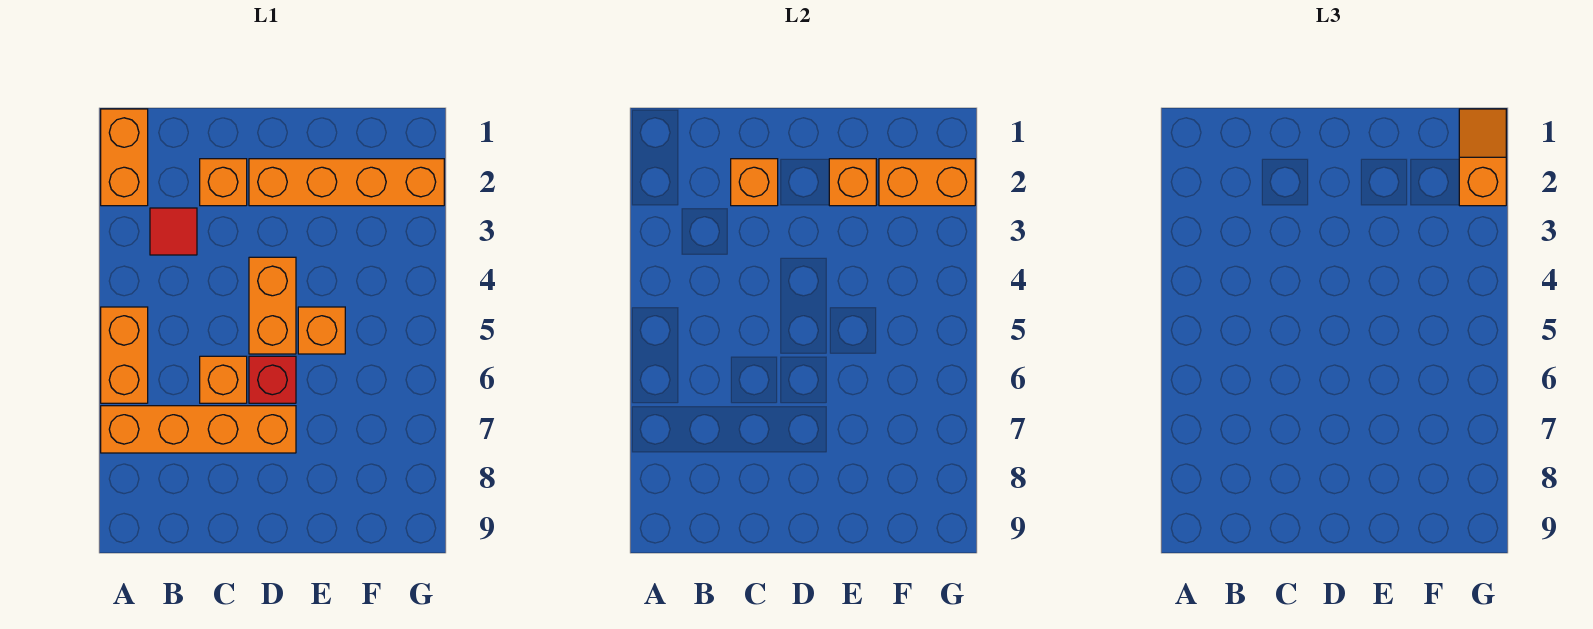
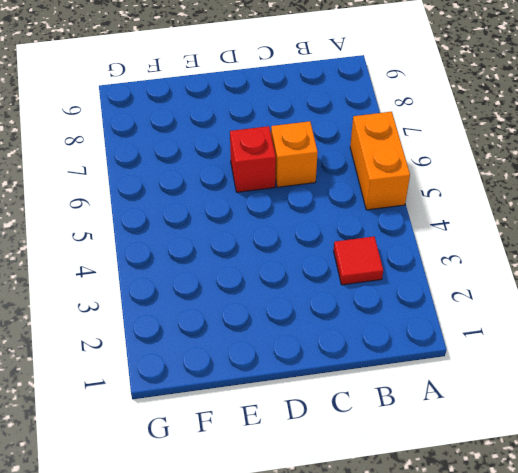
none -> orange brick A1:A2 level 1
none -> orange brick A7:D7 level 1
none -> orange brick C2 level 1

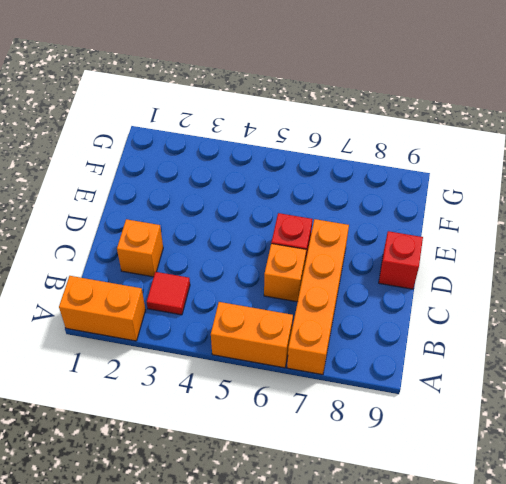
red brick D9 level 1 -> none
none -> orange brick D2:G2 level 1
none -> orange brick D4:D5 level 1
none -> orange brick E5 level 1

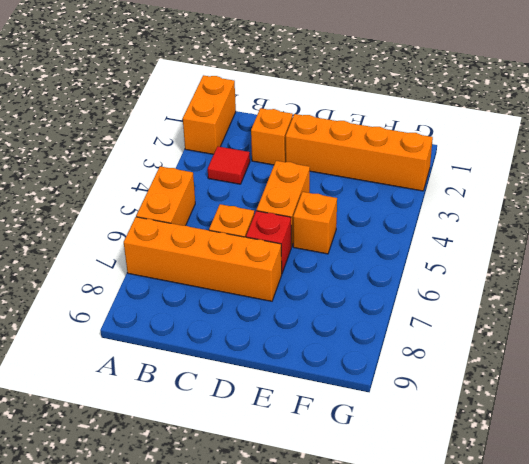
none -> orange brick C2 level 2
none -> orange brick E2 level 2
none -> orange brick F2:G2 level 2

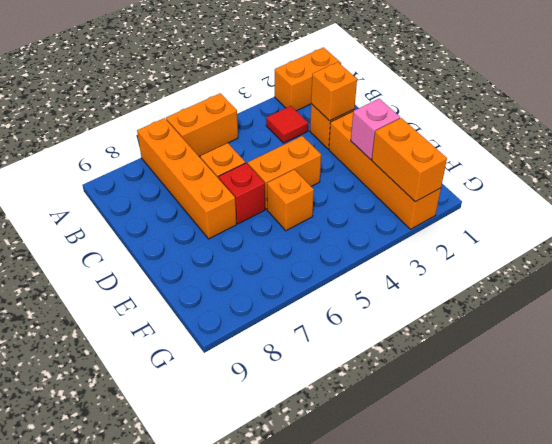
pink brick E2 level 2 -> orange brick E2 level 2
none -> orange slope G1:G2 level 3 top 2

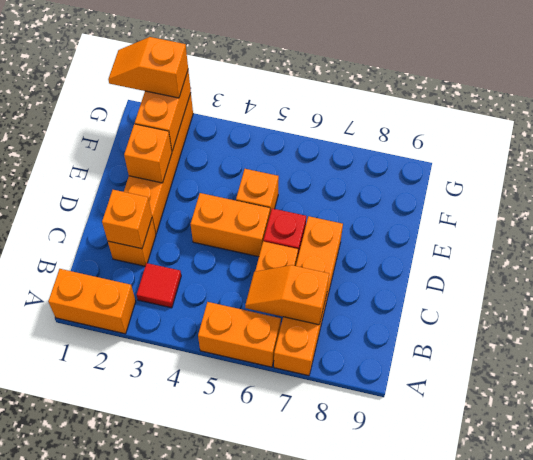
orange slope B6:B7 level 2 top 7 -> none

